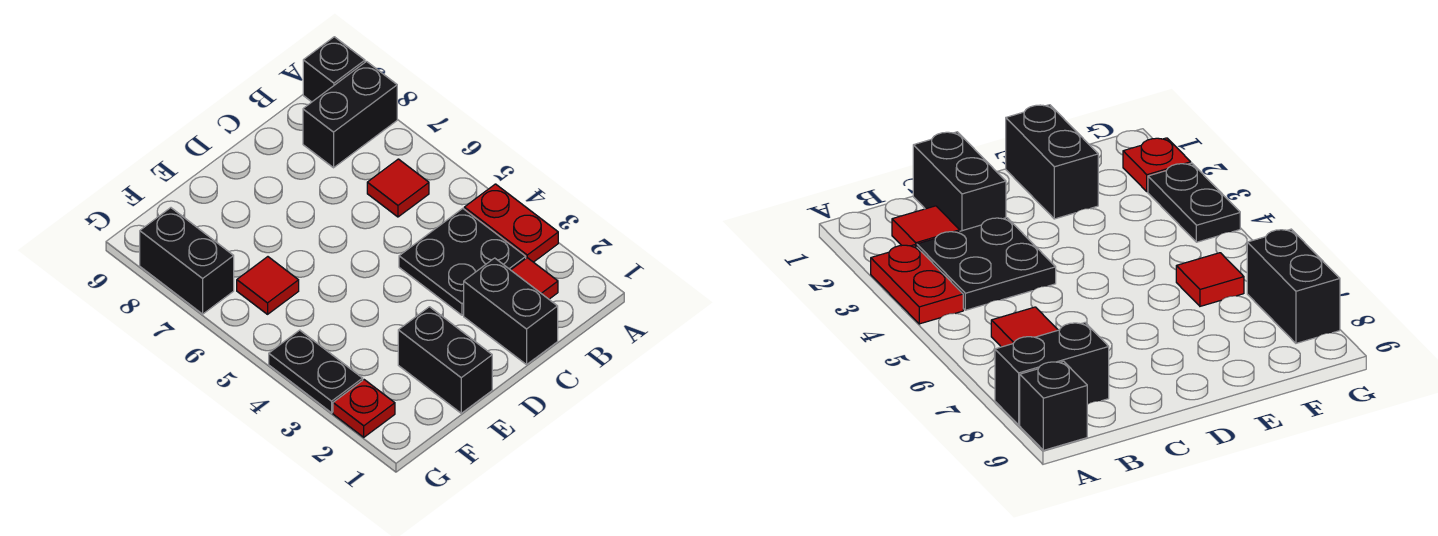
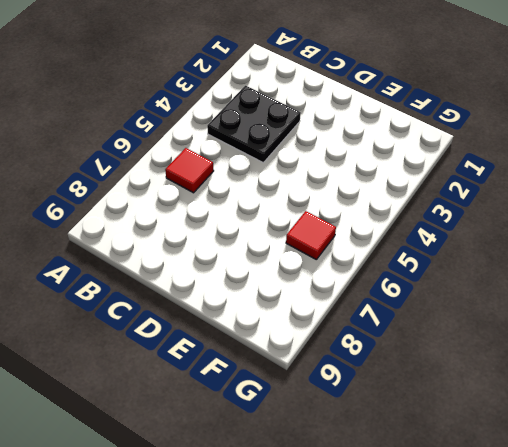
none -> red plate A3:A4 level 1
none -> black brick A8:B8 level 1
none -> black brick A9 level 1

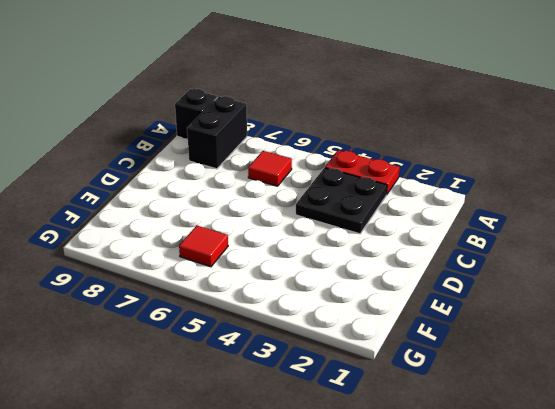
none -> red tile B2 level 1
none -> black brick C1:C2 level 1
none -> black brick E1:E2 level 1

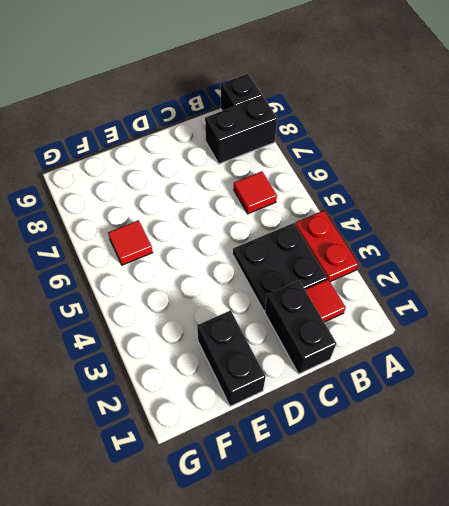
none -> red plate G2 level 1
none -> black plate G3:G4 level 1
none -> black brick G7:G8 level 1

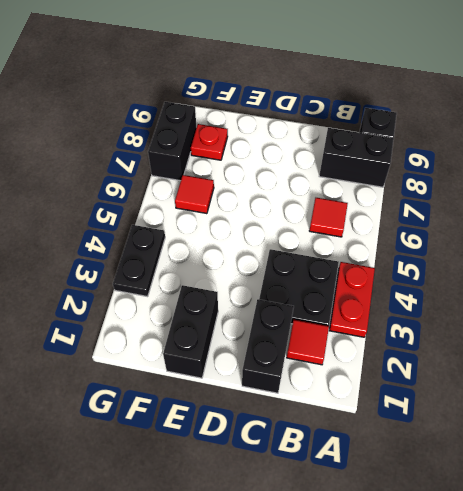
red plate F8 level 1 -> red plate G2 level 1

